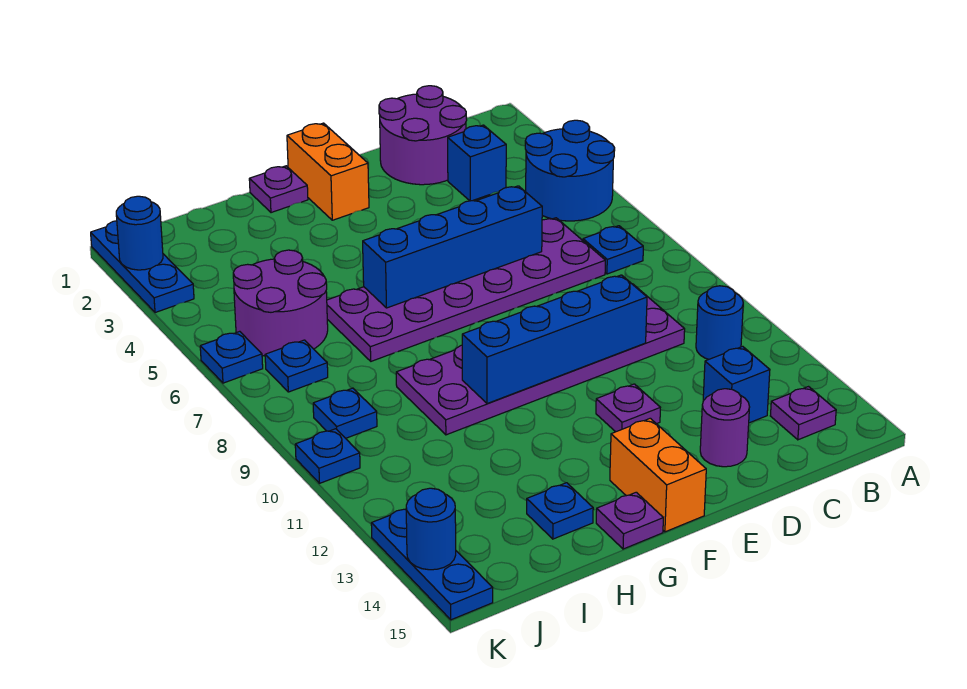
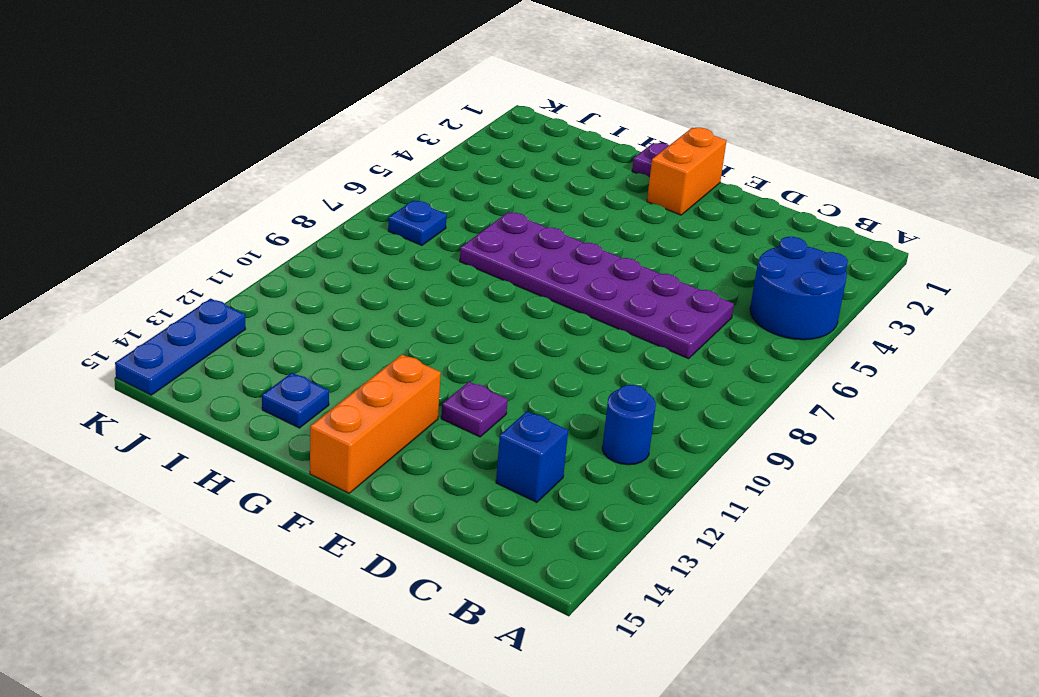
orange brick F13:F15 level 1 -> orange brick F14:F15 level 1
none -> blue plate B7 level 1
none -> purple plate B14 level 1
none -> purple round brick C1:D2 level 1

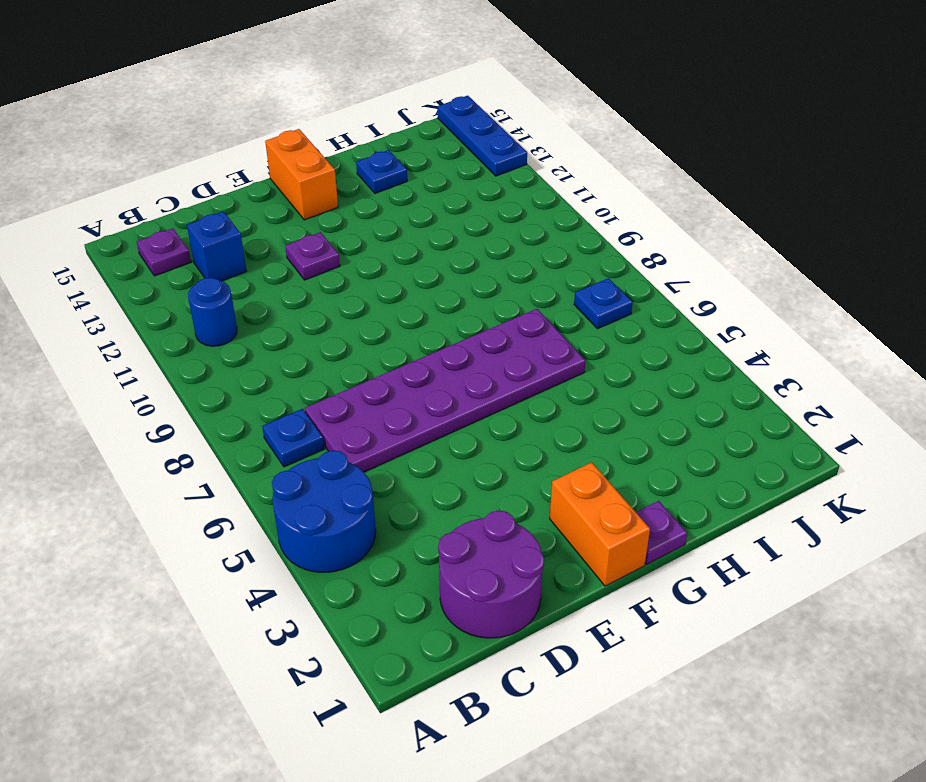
none -> blue brick C3 level 1
none -> purple plate C9:H10 level 1
none -> purple round brick D14 level 1

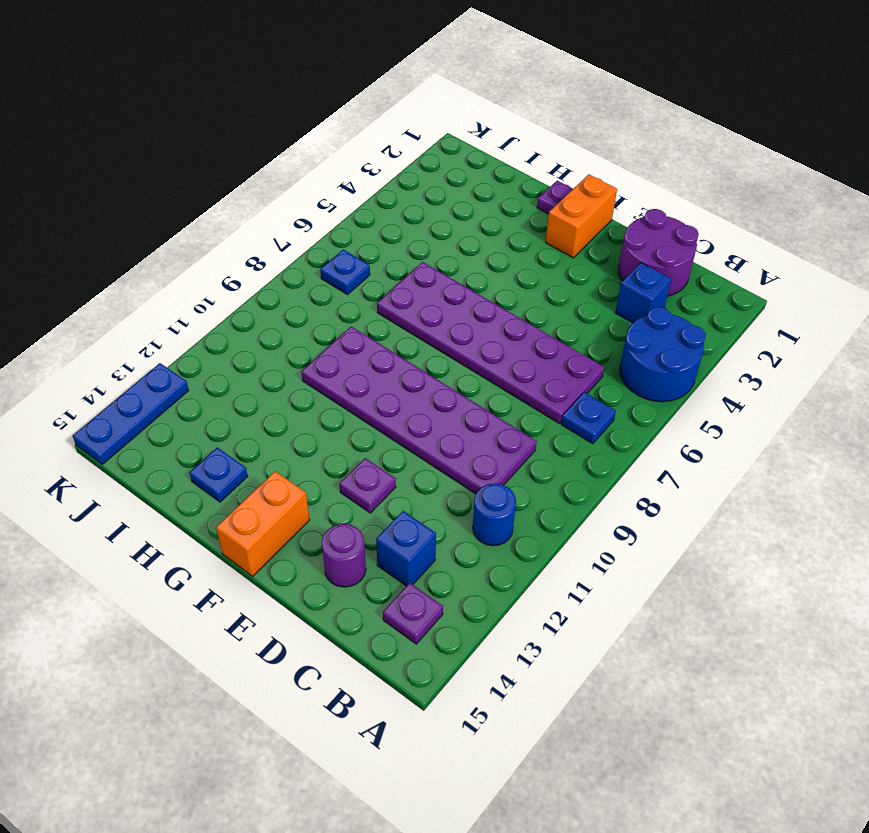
none -> purple plate G15 level 1
none -> purple round brick I5:J6 level 1
none -> blue plate J9 level 1

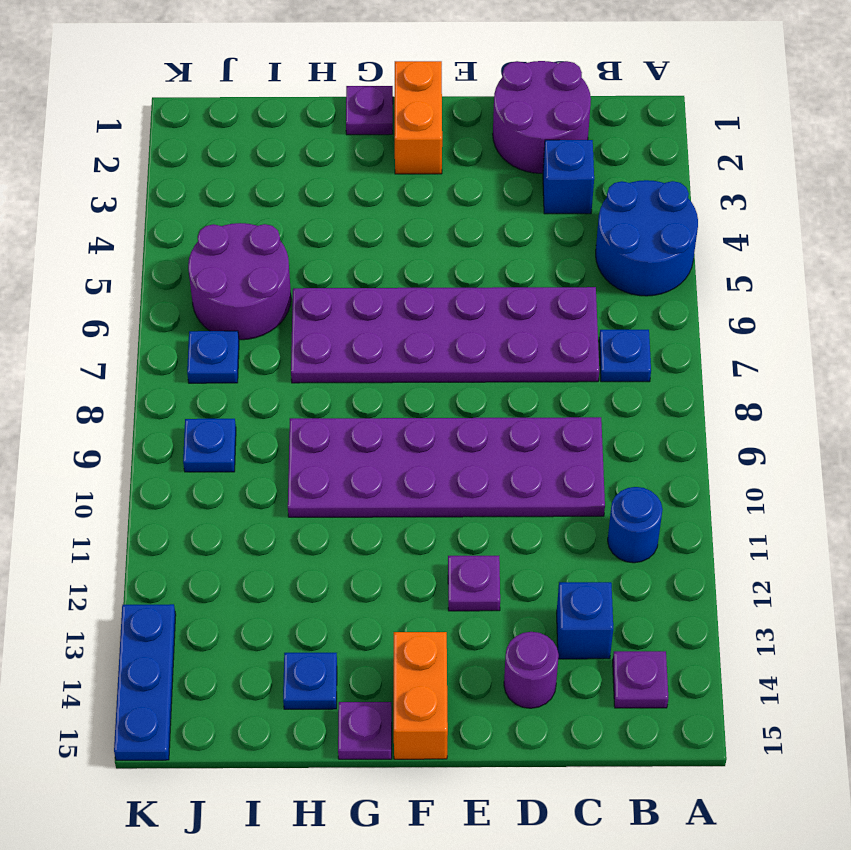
none -> blue plate K1:K3 level 1
none -> blue plate K6 level 1
none -> blue plate K10 level 1

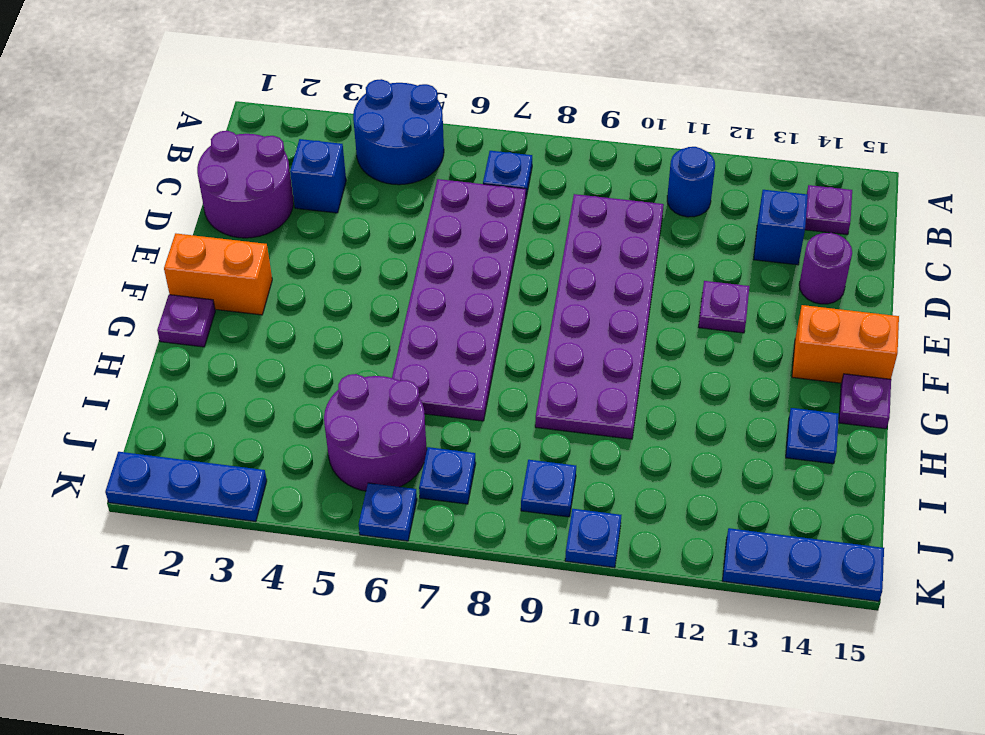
none -> blue brick D6:G6 level 2
none -> blue brick D10:G10 level 2
none -> blue round brick K2 level 2

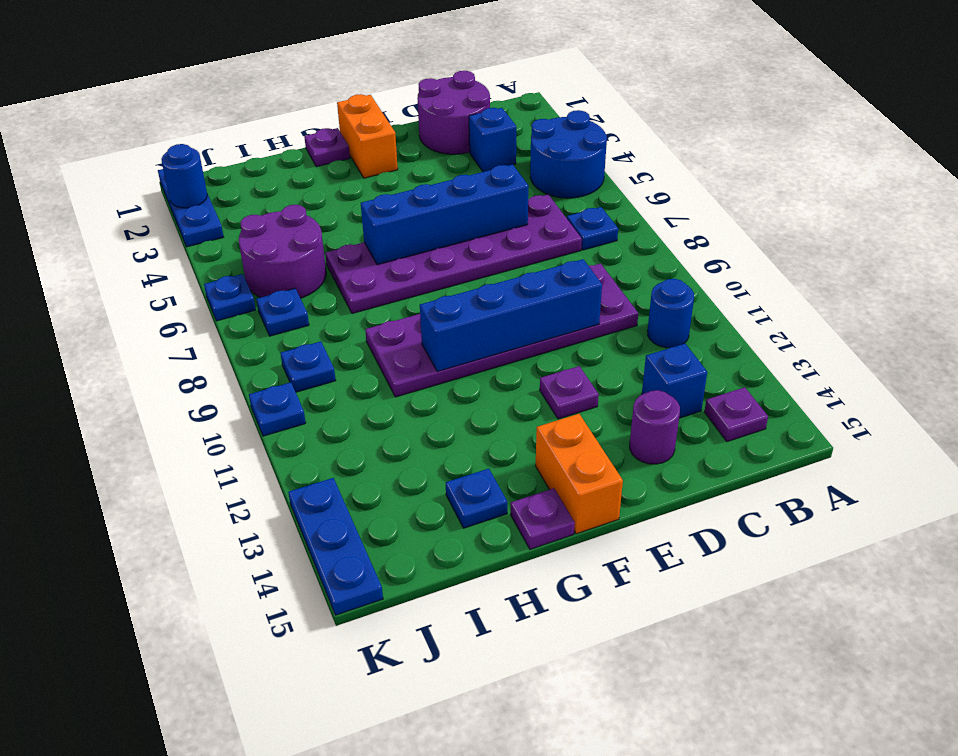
none -> blue round brick K14 level 2

